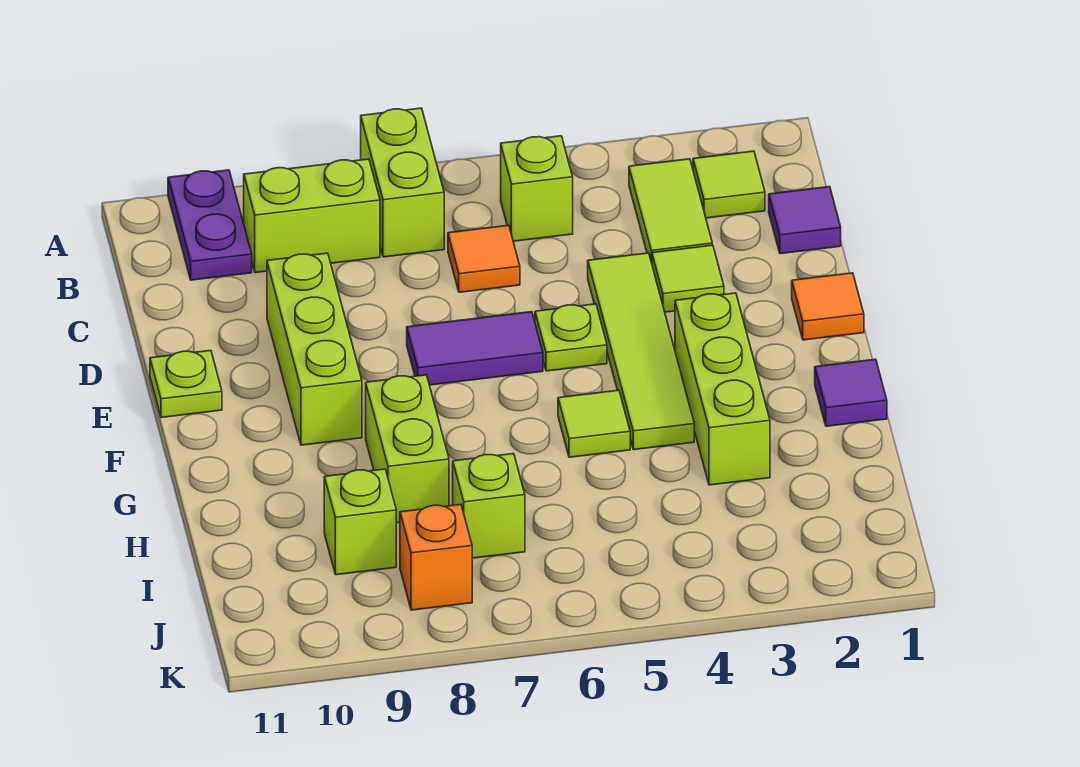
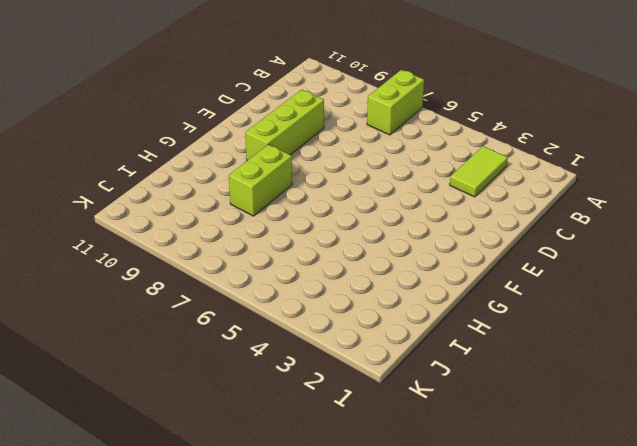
none -> purple plate A10:B10 level 1
none -> lime tile B2 level 1
none -> lime brick B5 level 1

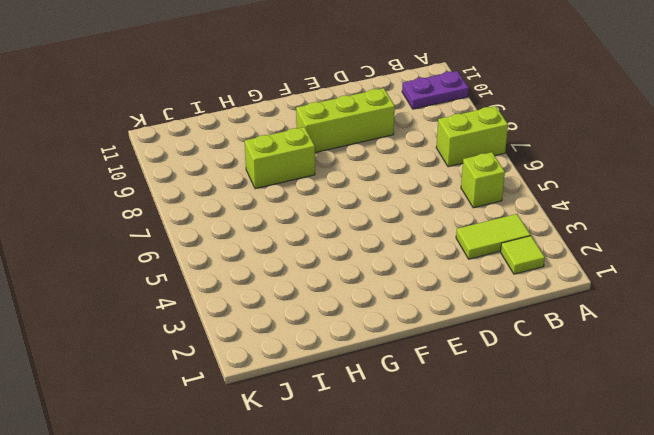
none -> lime brick B8:B9 level 1
none -> purple tile C1 level 1
none -> orange tile C6 level 1

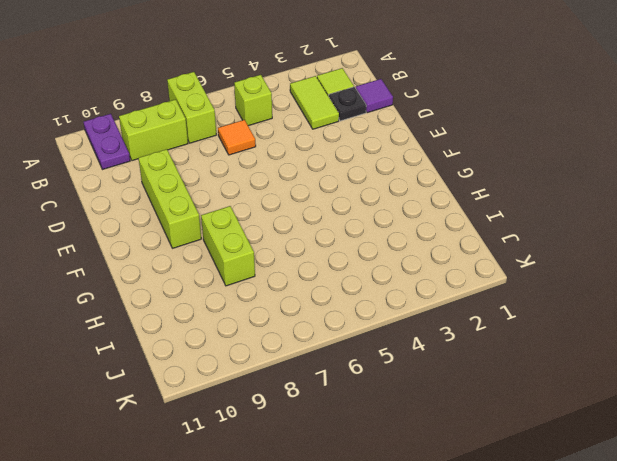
black plate C2 level 1 -> none
none -> lime tile D3 level 1
none -> lime tile D4:G4 level 1
none -> orange tile E1 level 1

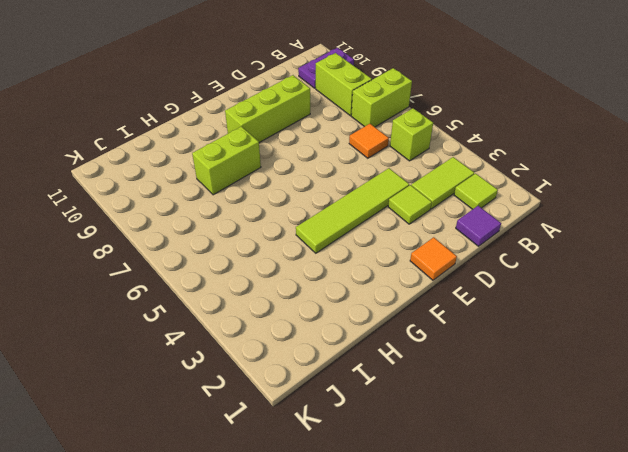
none -> lime plate E5 level 1
none -> purple tile E6:E7 level 1
none -> lime plate E11 level 1

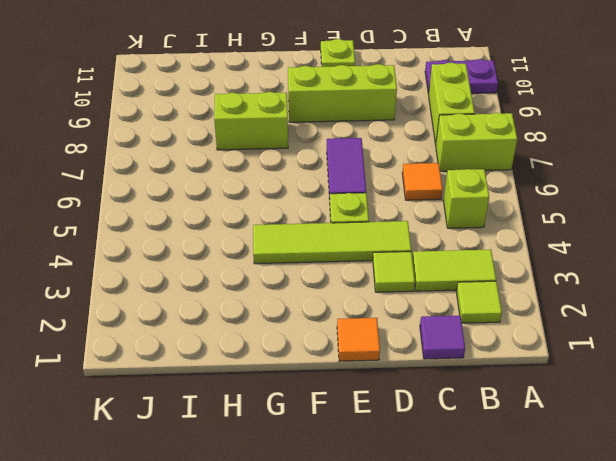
none -> lime brick F3:H3 level 1
none -> purple tile G1 level 1
none -> lime tile G5 level 1

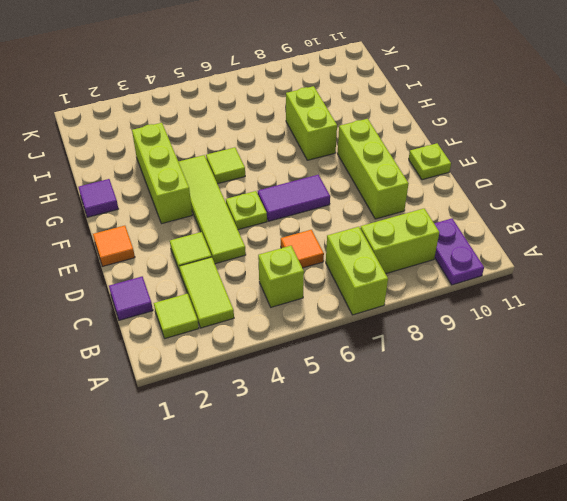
none -> lime brick I7 level 1
none -> lime brick I9 level 1
none -> orange brick J8 level 1

